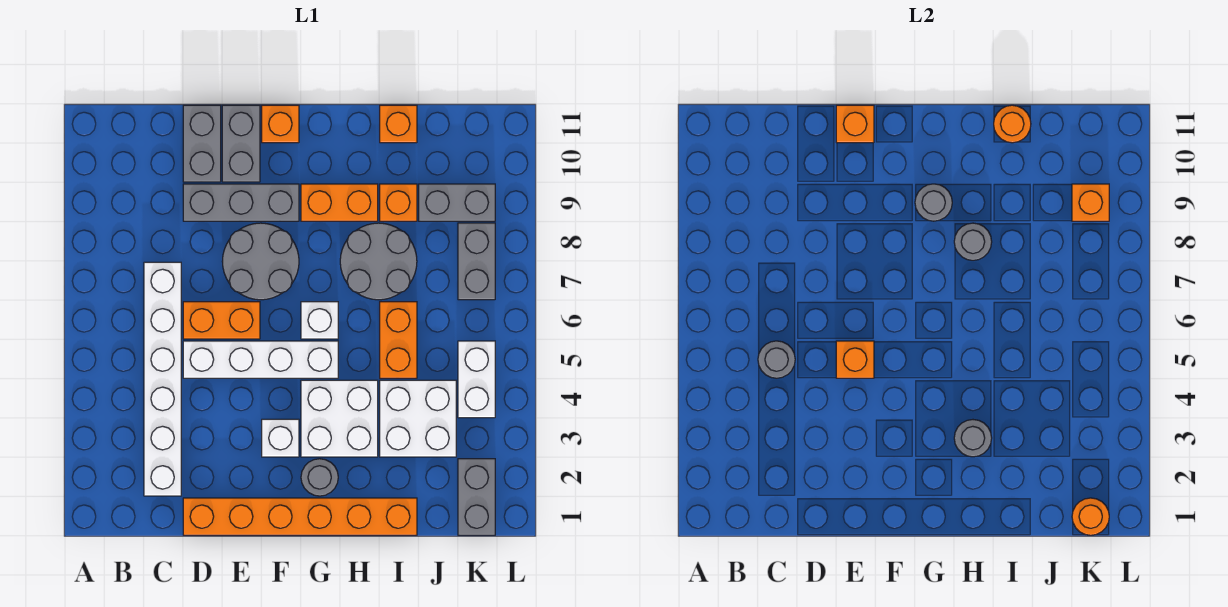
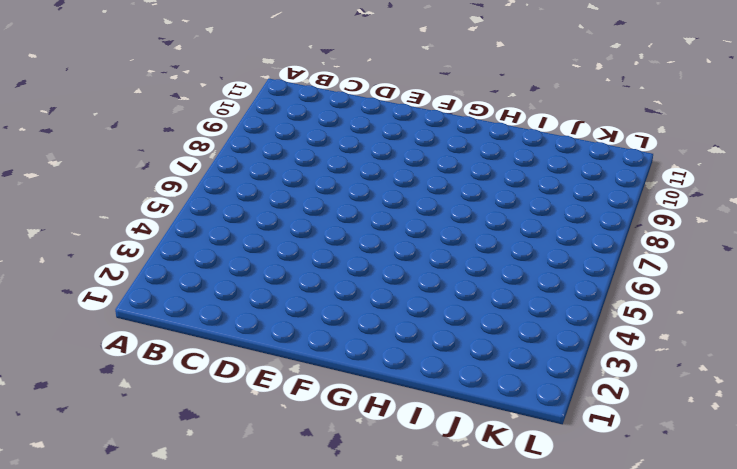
none -> white brick C2:C7 level 1
none -> orange brick D1:I1 level 1
none -> white brick D5:G5 level 1
none -> orange brick D6:E6 level 1

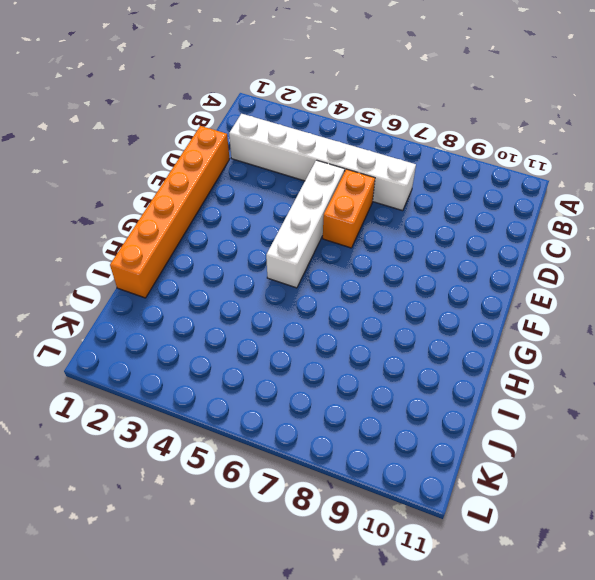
none -> grey brick D9:F9 level 1
none -> grey brick D10:D11 level 1
none -> grey round brick E7:F8 level 1
none -> grey brick E10:E11 level 1

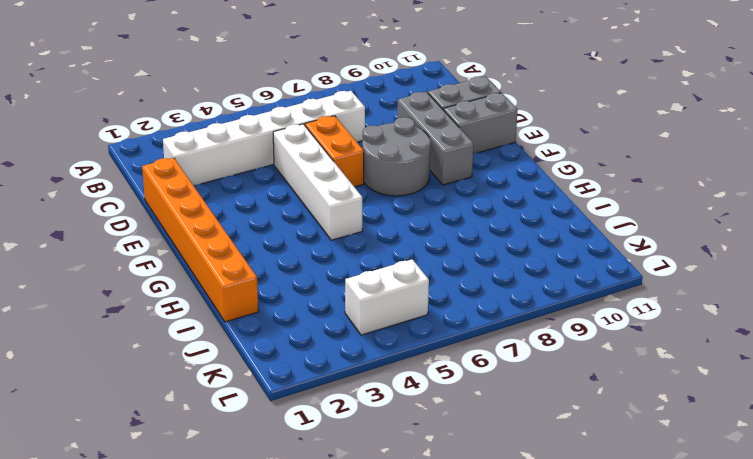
none -> white brick F3 level 1
none -> orange brick F11 level 1
none -> grey round brick G2 level 1
none -> white brick G3:H4 level 1

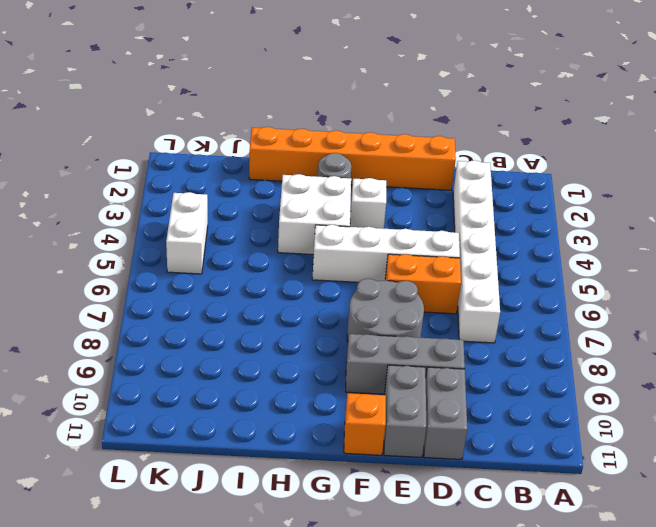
none -> white brick G6 level 1
none -> orange brick G9:H9 level 1
none -> grey round brick H7:I8 level 1
none -> white brick I3:J4 level 1

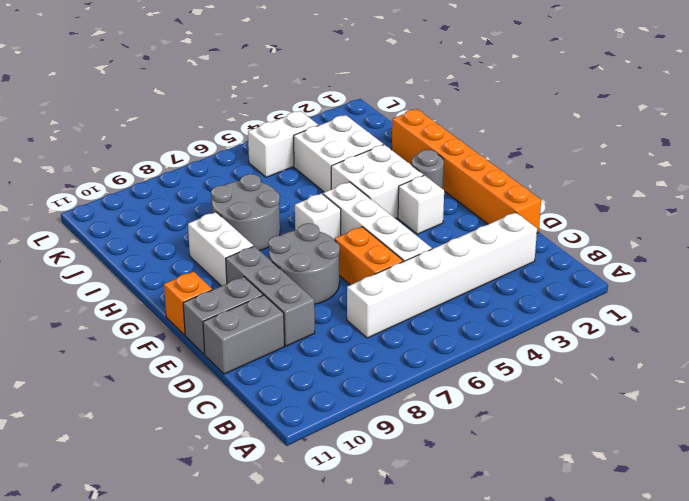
white brick G9:H9 level 1 -> orange brick G9:H9 level 1
none -> orange brick I5:I6 level 1
none -> orange brick I9 level 1
none -> orange brick I11 level 1
none -> grey brick J9:K9 level 1

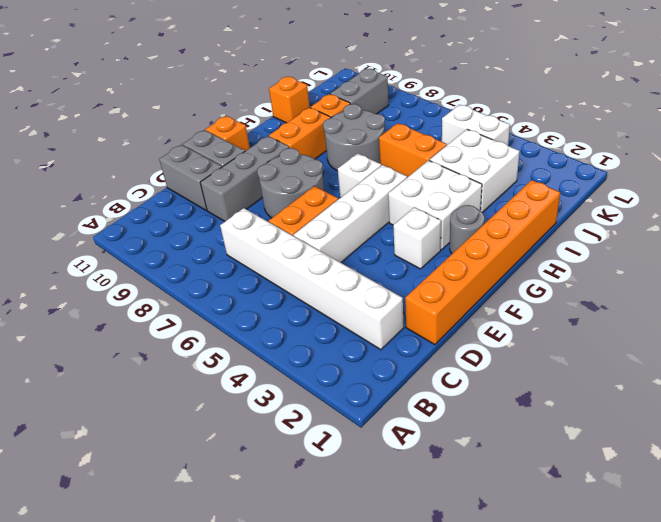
none -> grey brick K1:K2 level 1
none -> grey brick K7:K8 level 1
none -> grey round brick C5 level 2
none -> orange brick E5 level 2

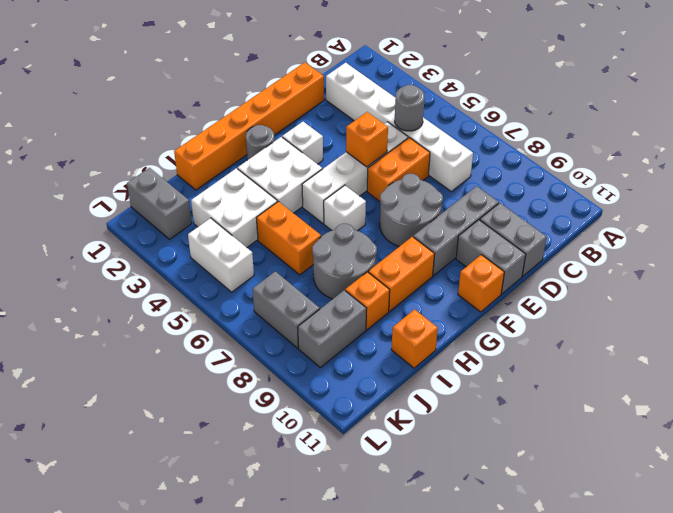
none -> orange brick E11 level 2
none -> grey round brick G9 level 2
none -> grey round brick H3 level 2
none -> grey round brick H8 level 2

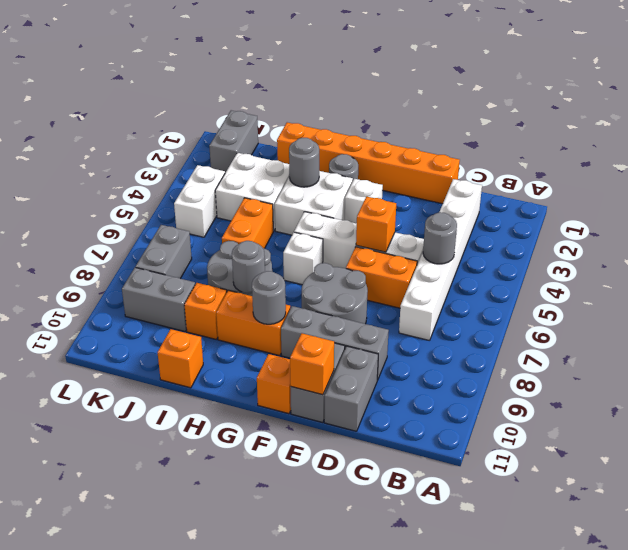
none -> orange round brick I11 level 2
none -> orange round brick K1 level 2
none -> orange brick K9 level 2

